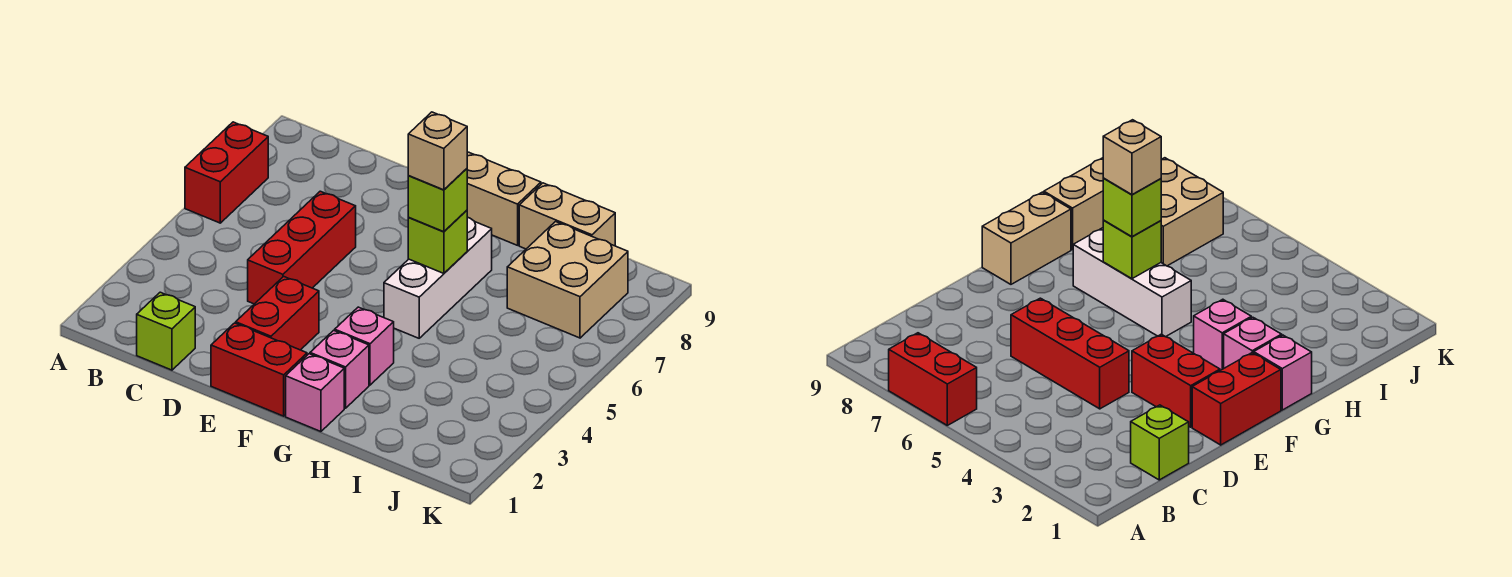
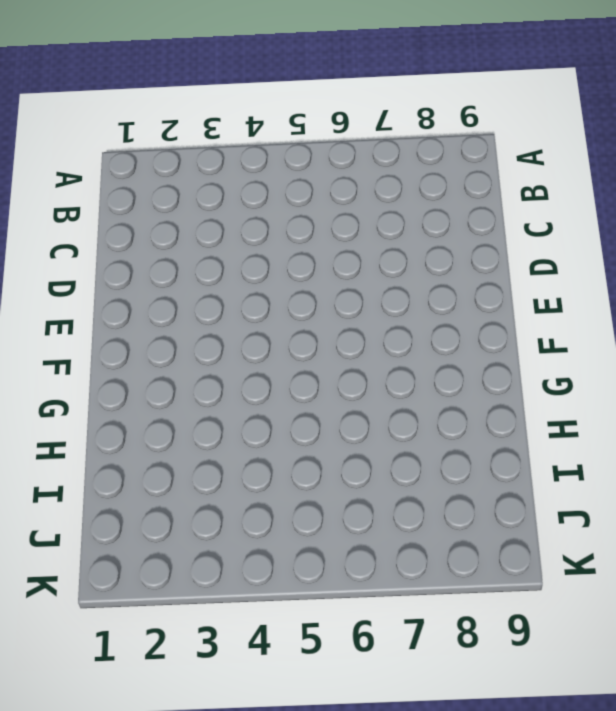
none -> red brick A6:A7 level 1
none -> lime brick C1 level 1
none -> red brick D4:D6 level 1

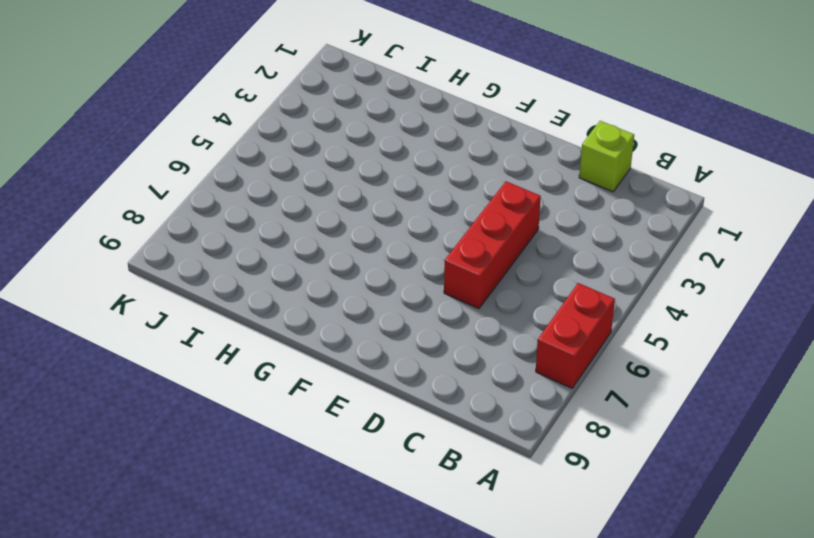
none -> red brick E1:F1 level 1
none -> red brick E2:E3 level 1
none -> tan brick F9:G9 level 1

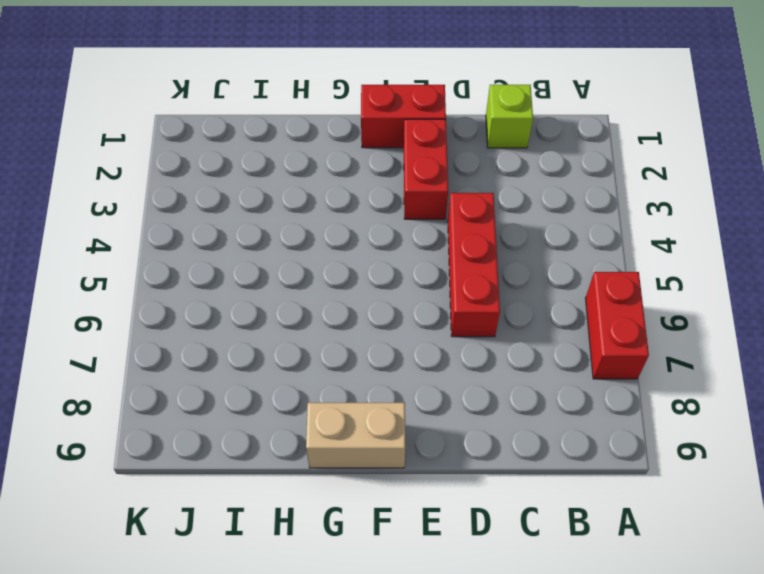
none -> pink brick G1 level 1
none -> pink brick G2 level 1
none -> pink brick G3 level 1

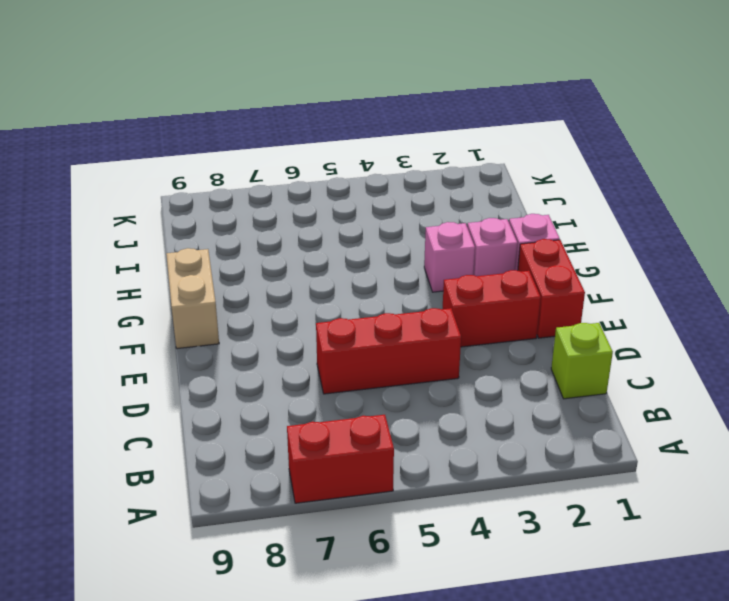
none -> white brick G5:G7 level 1
none -> tan brick H9:I9 level 1
none -> tan brick I7:J8 level 1

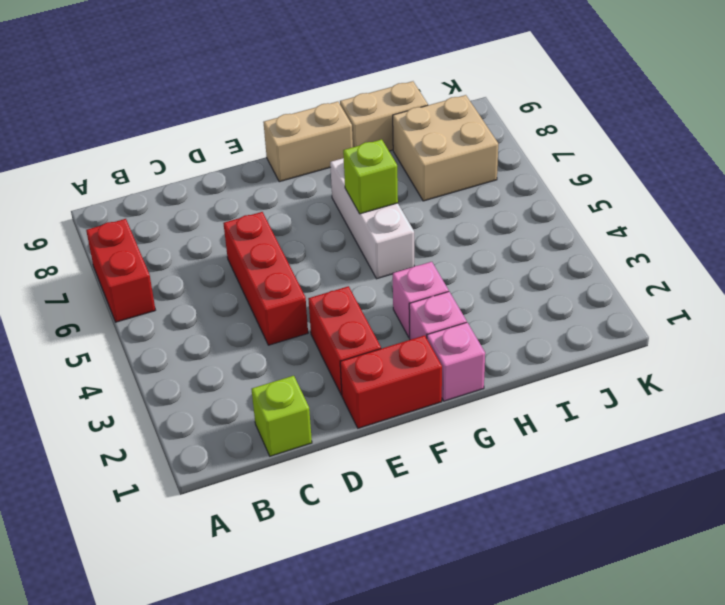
none -> lime brick G6 level 3
none -> tan brick G6 level 4

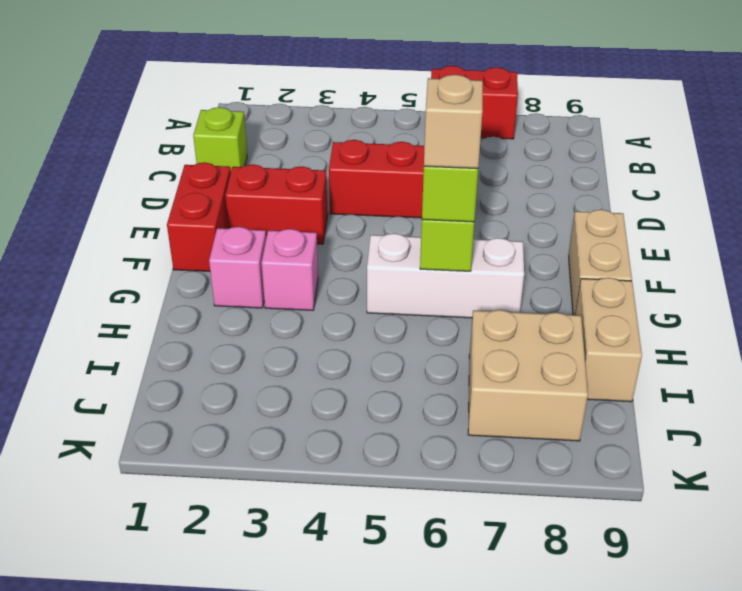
none -> pink brick G1 level 1

